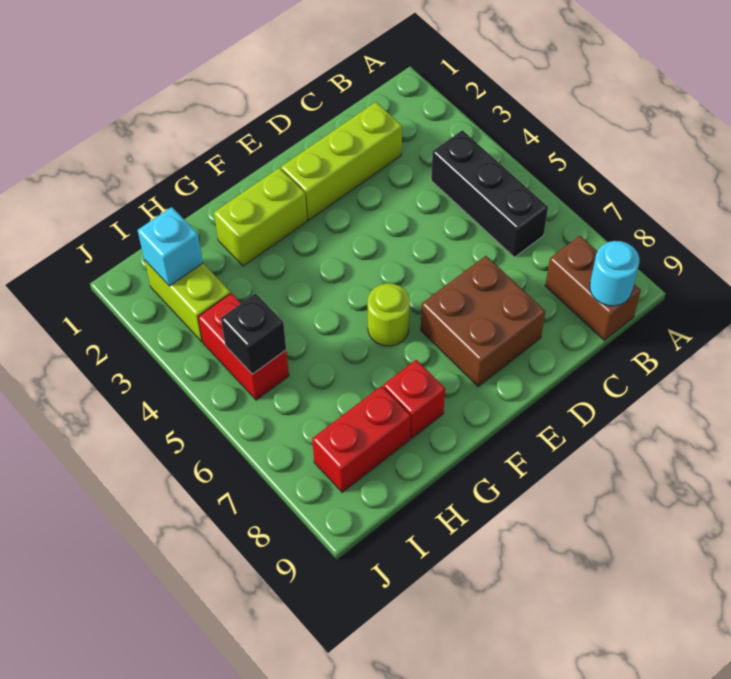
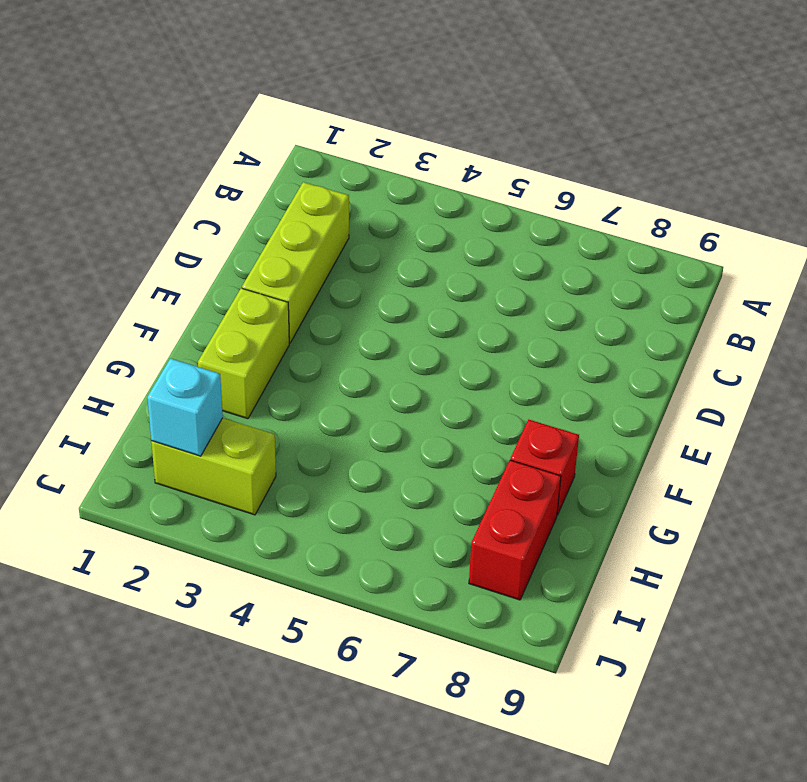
none -> black brick B4:B6 level 1
none -> brown brick B8:B9 level 1
none -> brown brick D7:E8 level 1

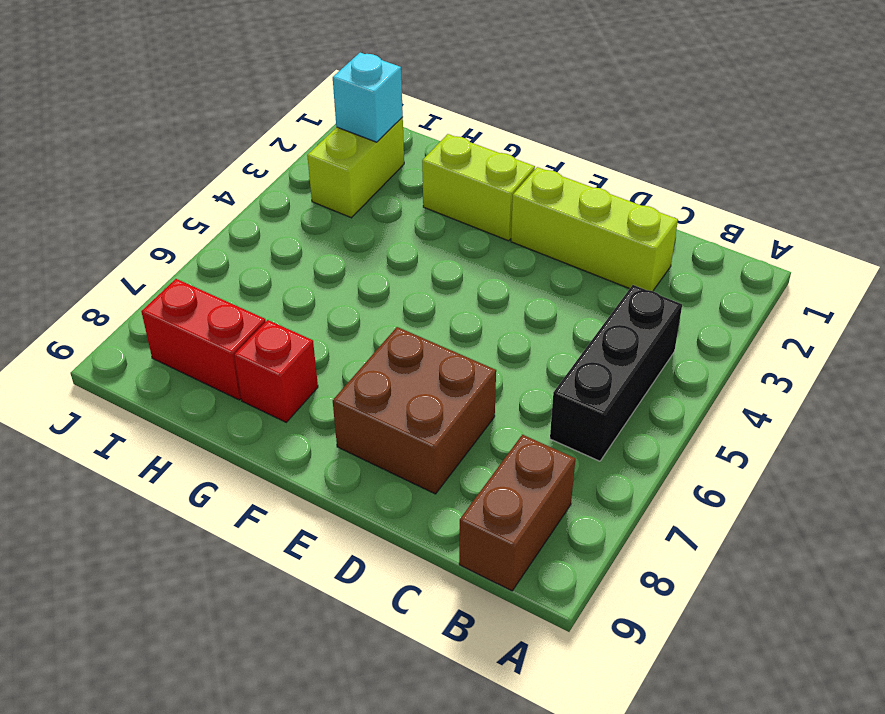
none -> lime round brick F6 level 1
none -> red brick I4:I5 level 1
none -> cyan round brick B9 level 2

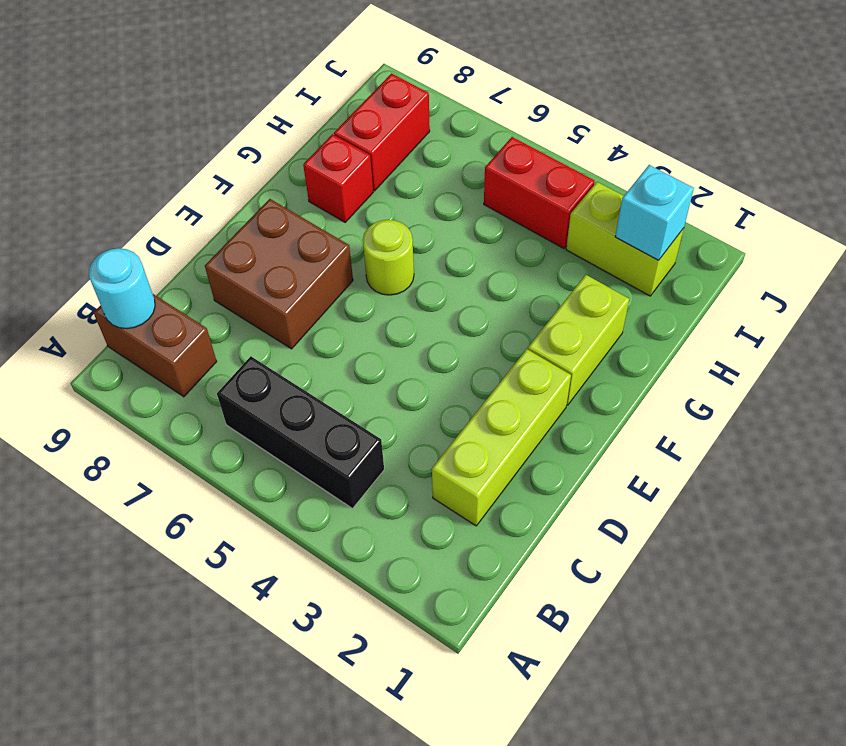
none -> black brick I5 level 2

